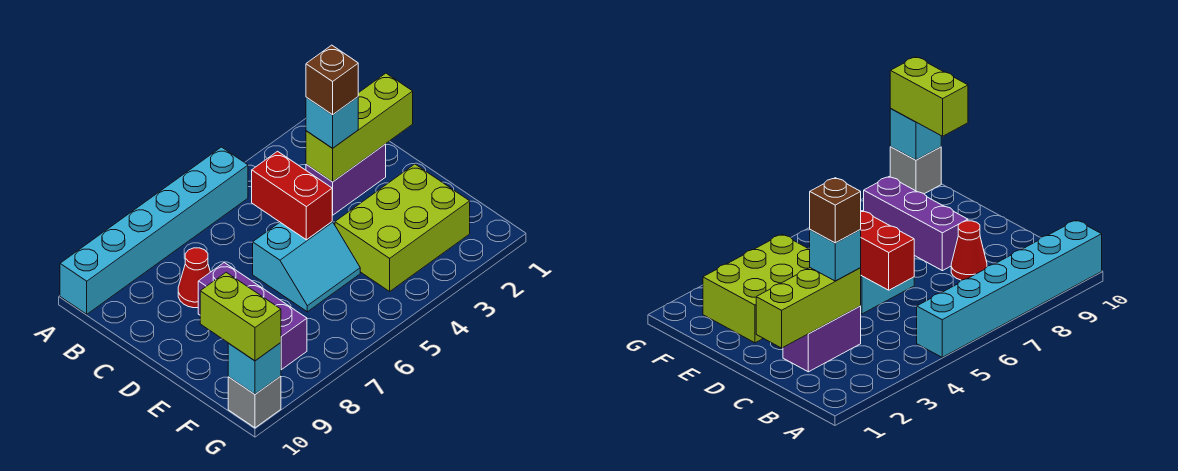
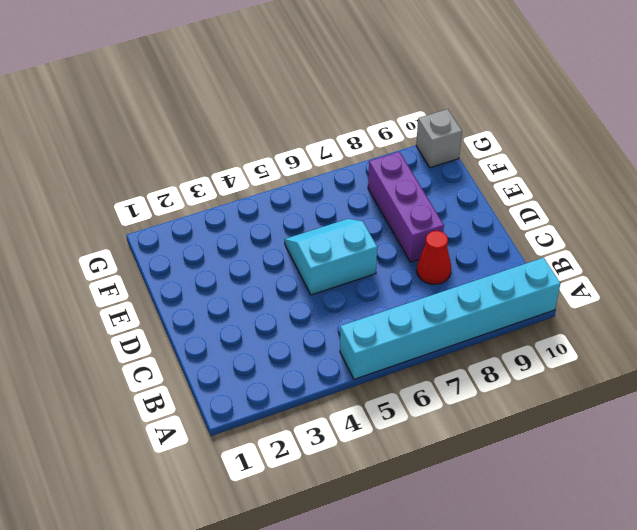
none -> purple brick C2:C3 level 1
none -> lime brick E2:F4 level 1
none -> lime brick C1:C3 level 2

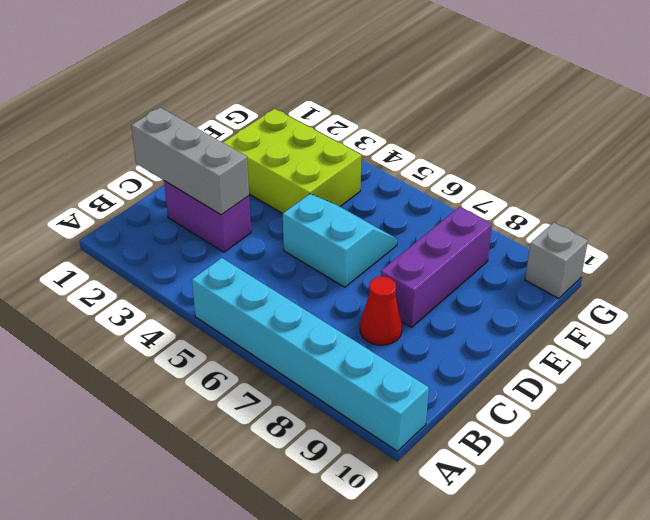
grey brick C1:C3 level 2 -> lime brick C1:C3 level 2
none -> red brick C5:D5 level 2
none -> cyan brick G10 level 2
none -> cyan brick C3 level 3

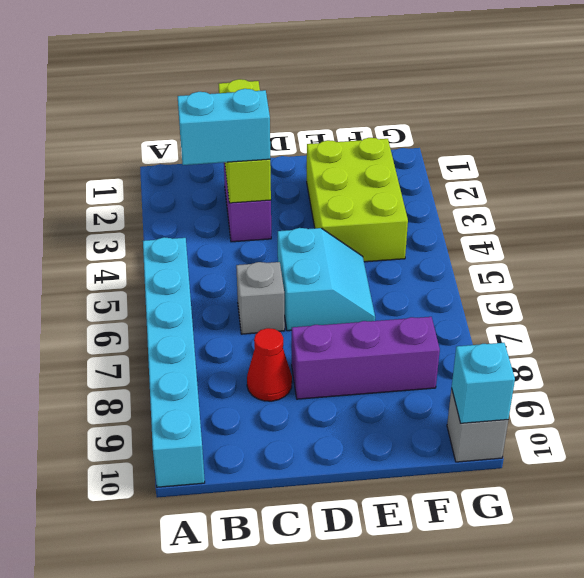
cyan brick B3:C3 level 3 -> cyan brick C3 level 3
grey brick C6 level 1 -> none
none -> red brick C5:D5 level 2
none -> lime brick F10:G10 level 3
none -> brown brick C3 level 4

